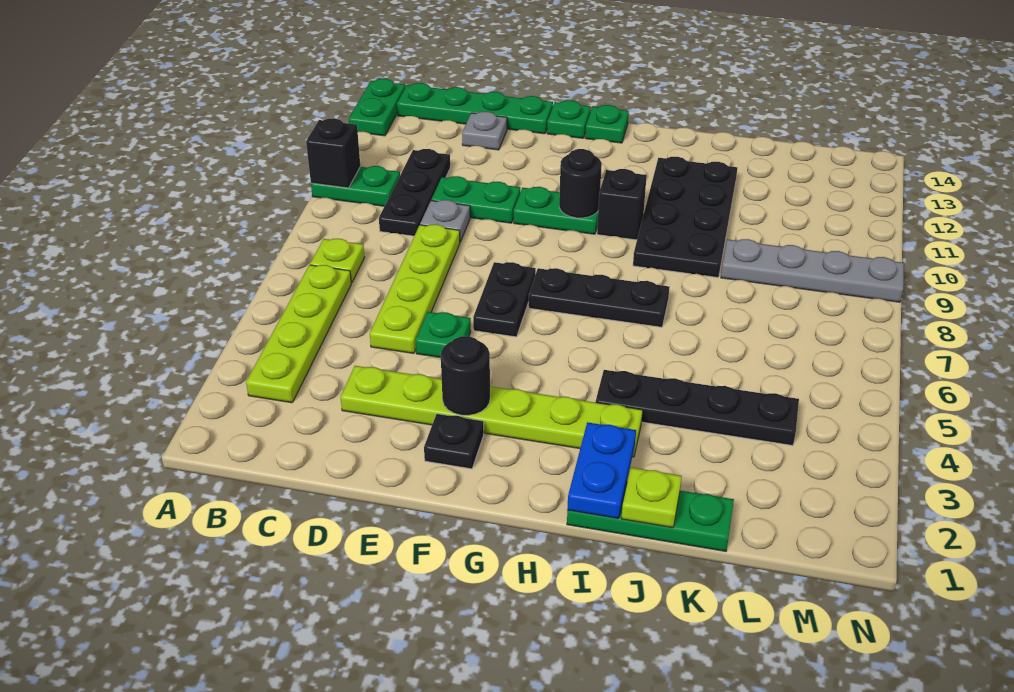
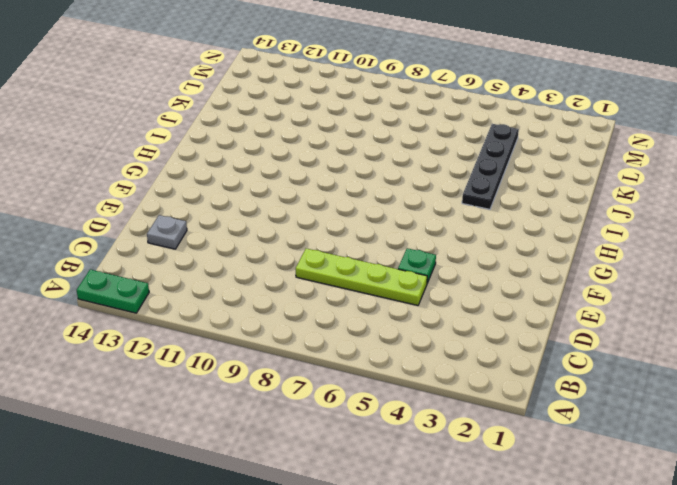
none -> green plate A10:B10 level 1
none -> lime plate B3:B6 level 1
none -> lime plate B7 level 1

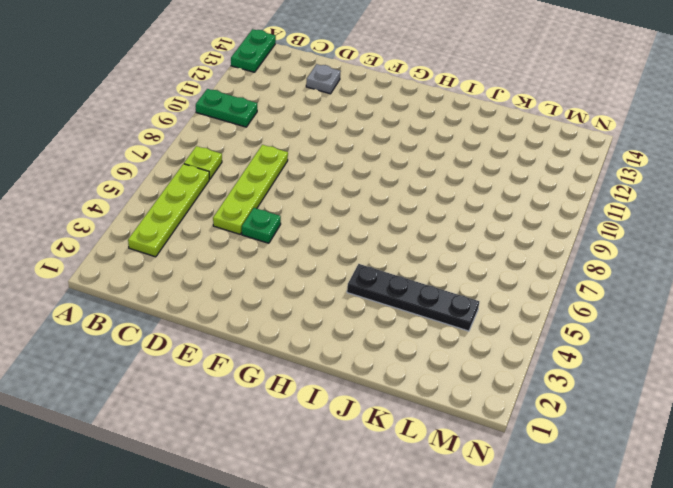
none -> green plate B14:E14 level 1
none -> black plate C9:C11 level 1
none -> lime plate D3:I3 level 1

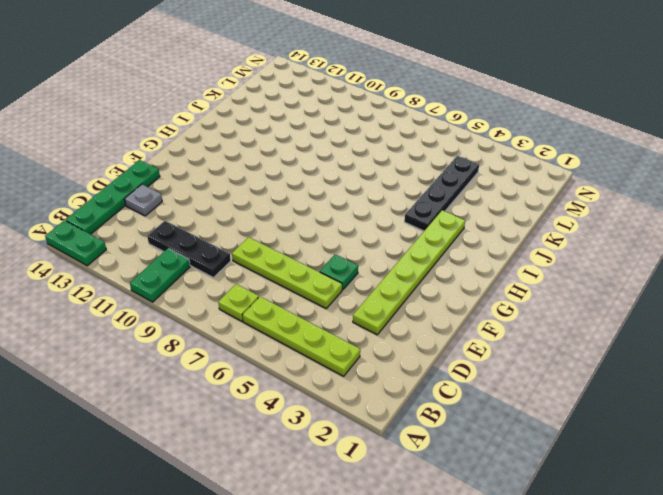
none -> grey plate D9 level 1
none -> green plate D10:E10 level 1
none -> black plate F2 level 1

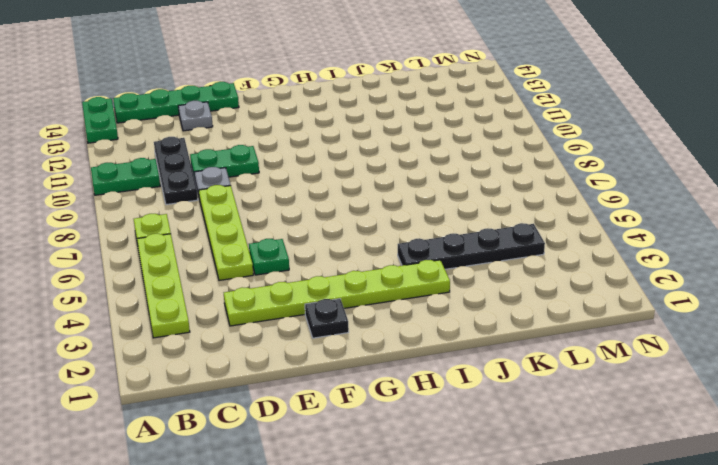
none -> black plate F6:F7 level 1
none -> green plate F10:G10 level 1
none -> green plate F14 level 1

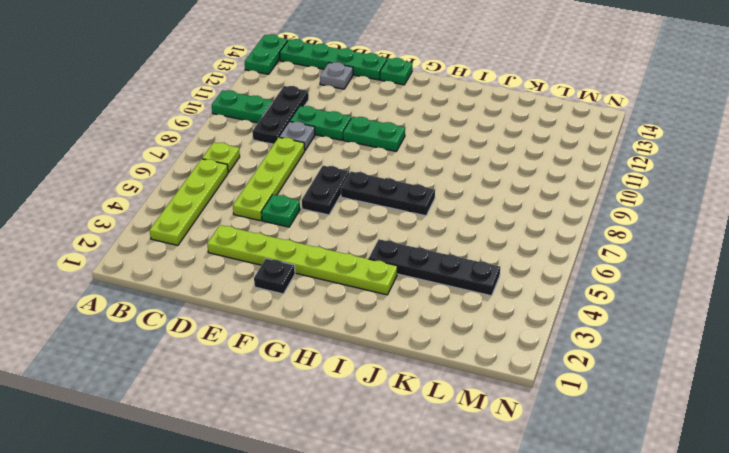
none -> green plate G14 level 1
none -> black brick H10 level 1
none -> green plate I1:K1 level 1

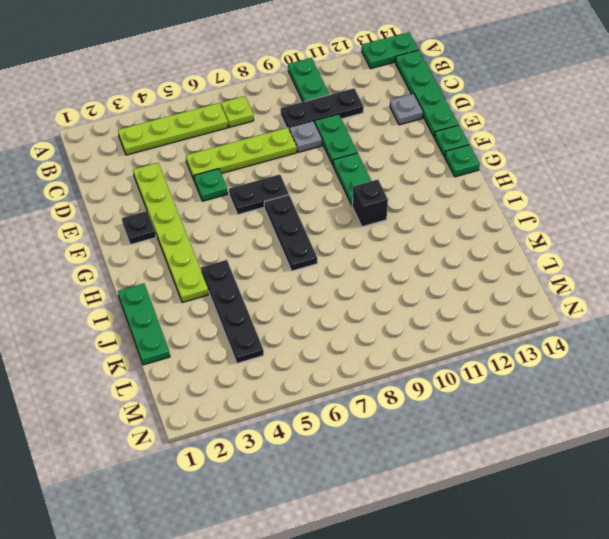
none -> black plate I9:J12 level 1
none -> grey plate K9:N9 level 1
none -> black brick A10 level 2

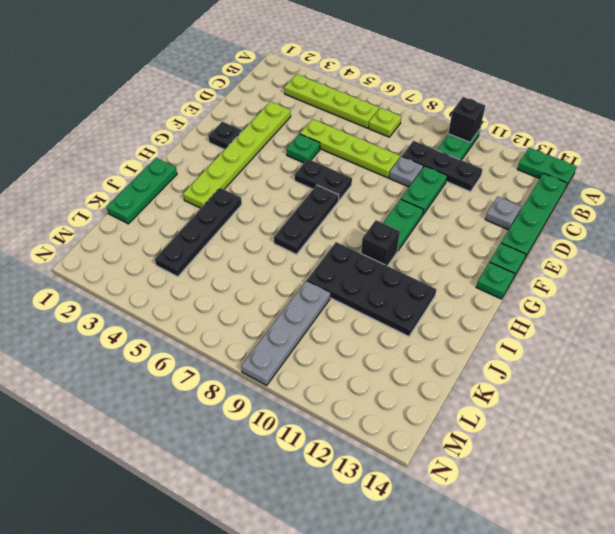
none -> black round brick F3 level 2
none -> black round brick G10 level 2
none -> blue plate I1:I2 level 2

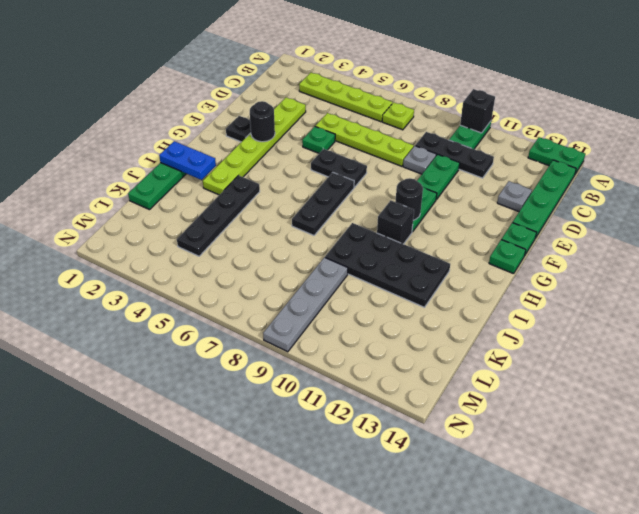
none -> lime plate J1 level 2

